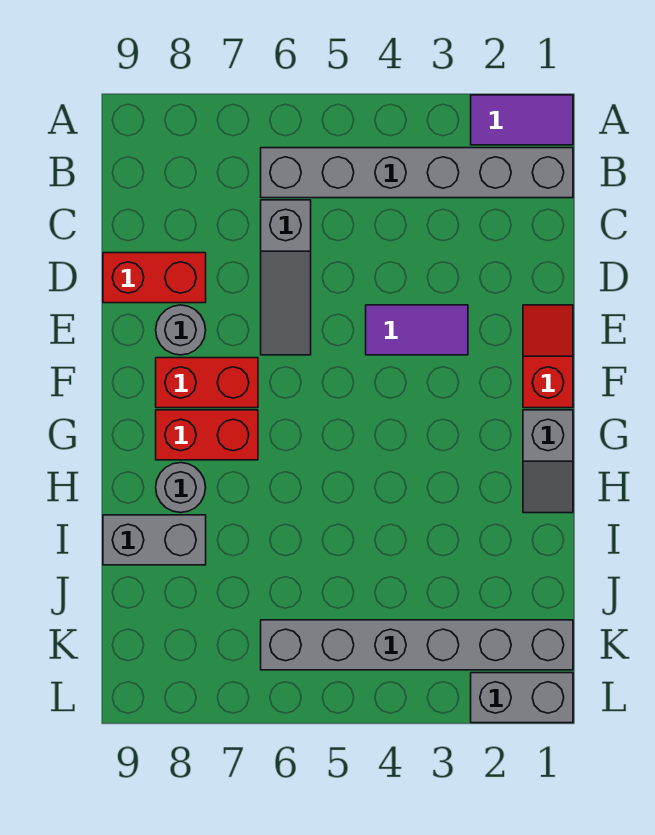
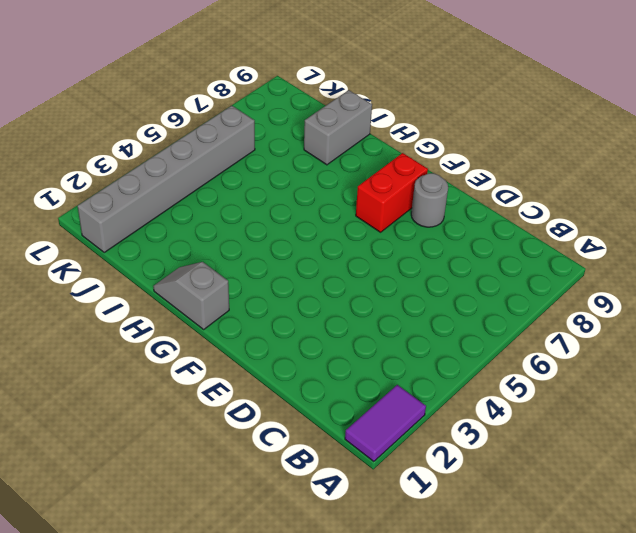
none -> grey brick B1:B6 level 1
none -> grey slope C6:E6 level 1 top C
none -> red brick D8:D9 level 1

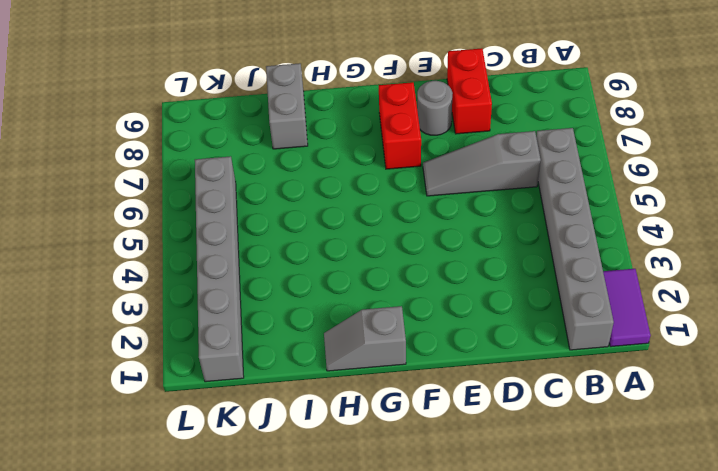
none -> red slope E1:F1 level 1 top F
none -> purple tile E3:E4 level 1
none -> red brick G7:G8 level 1

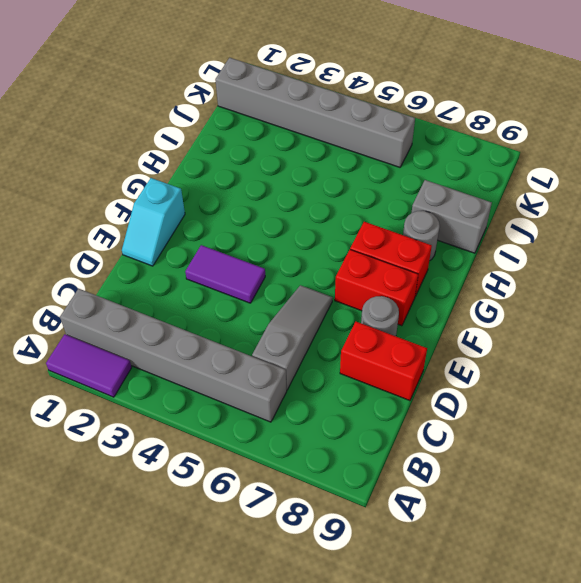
cyan slope E1:F1 level 1 top F -> red slope E1:F1 level 1 top F
none -> grey slope G1:H1 level 1 top G
none -> grey brick L1:L2 level 1

